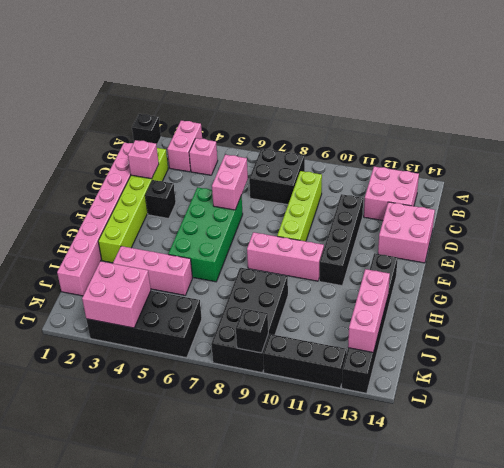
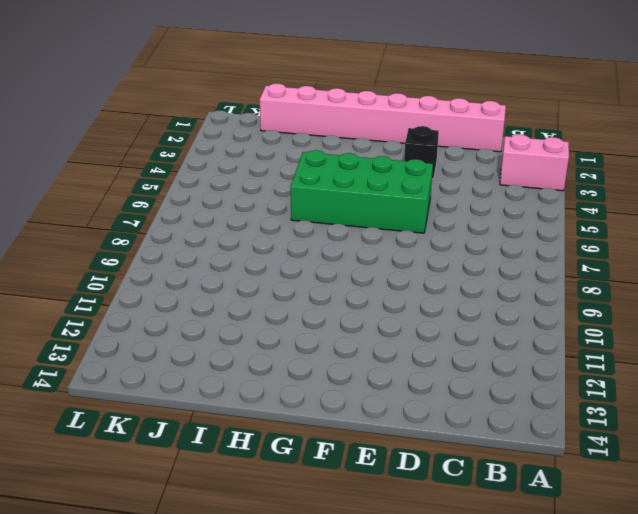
none -> black brick A1 level 1
none -> pink brick B4 level 1
none -> black brick B7:C8 level 1

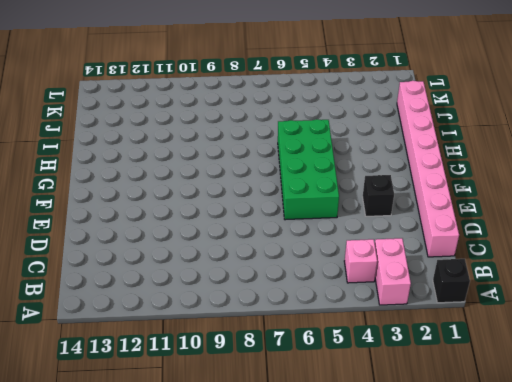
none -> black brick B7:C8 level 1
none -> pink brick B12:C13 level 1
none -> lime brick C2:H2 level 1

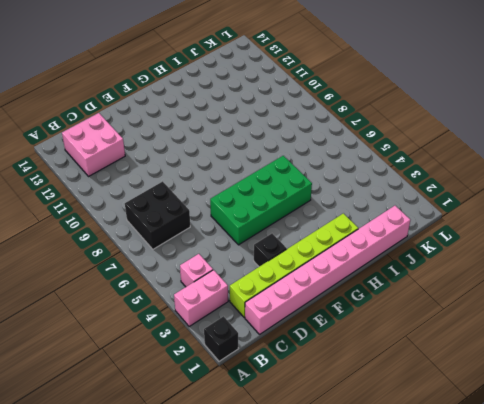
none -> lime brick C9:F9 level 1
none -> black brick D11:G11 level 1
none -> pink brick D13:E14 level 1

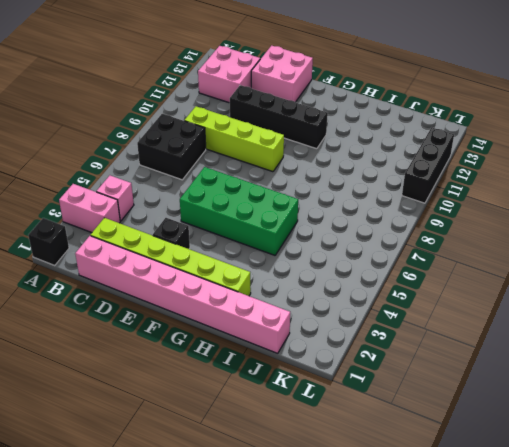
none -> pink brick G8:G10 level 1
none -> black brick G13:L13 level 1
none -> pink brick I3:I5 level 1

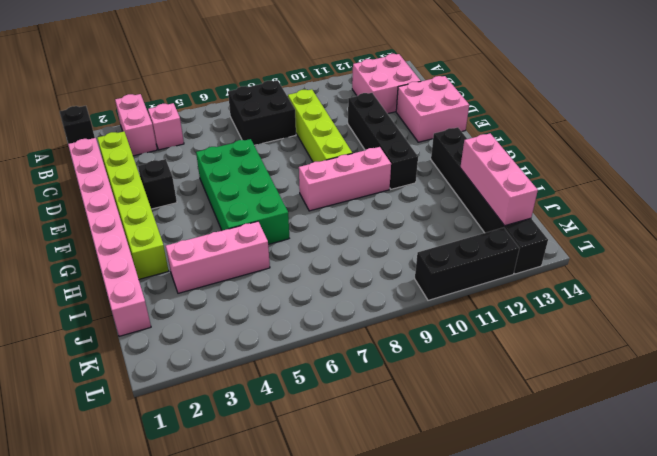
none -> black brick I8:L9 level 1
none -> black brick K3:L6 level 1
none -> pink brick D2 level 2

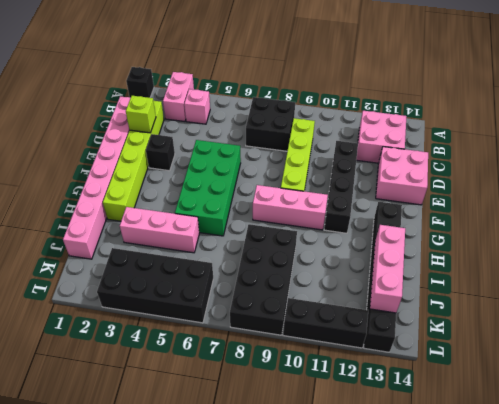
lime brick D2 level 2 -> pink brick D2 level 2
none -> pink brick D6:E6 level 2
none -> pink brick K3:L4 level 2
none -> black brick L9 level 2

